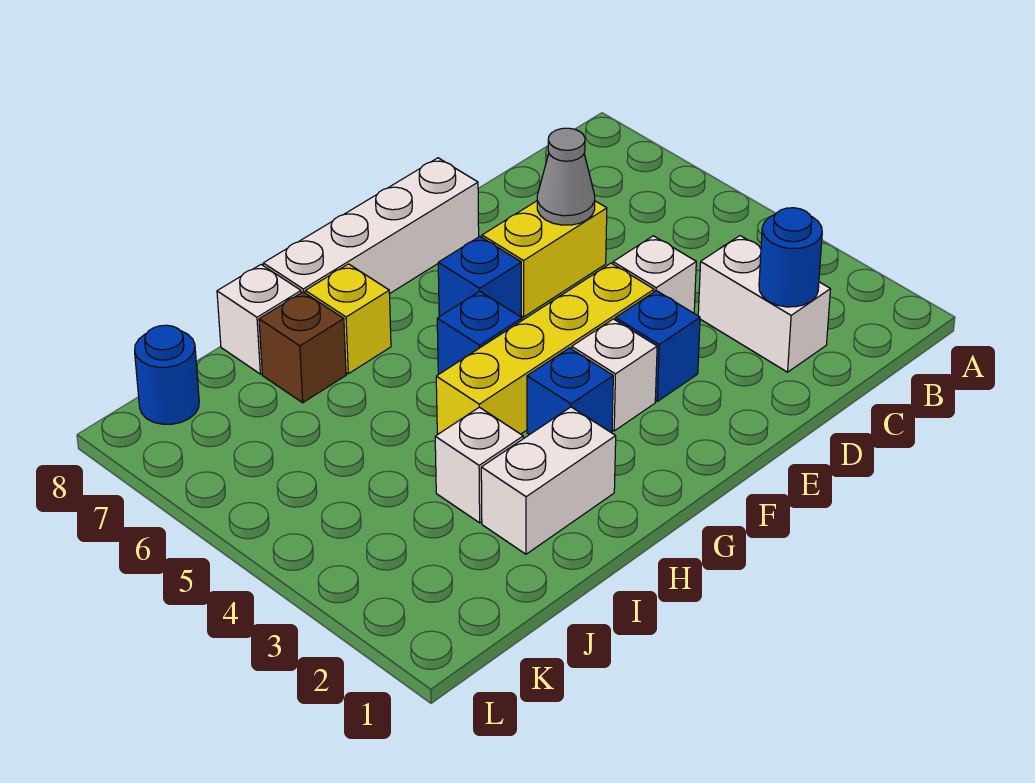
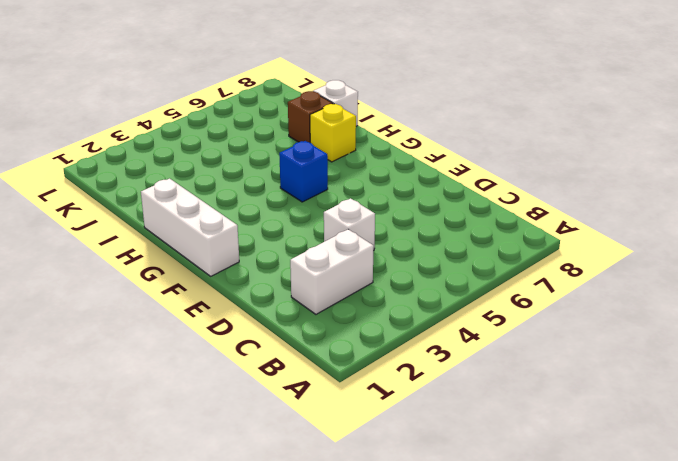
white brick F1:H1 level 1 -> none
none -> yellow brick D6:E6 level 1
none -> blue brick E3 level 1
none -> yellow brick E4:H4 level 1

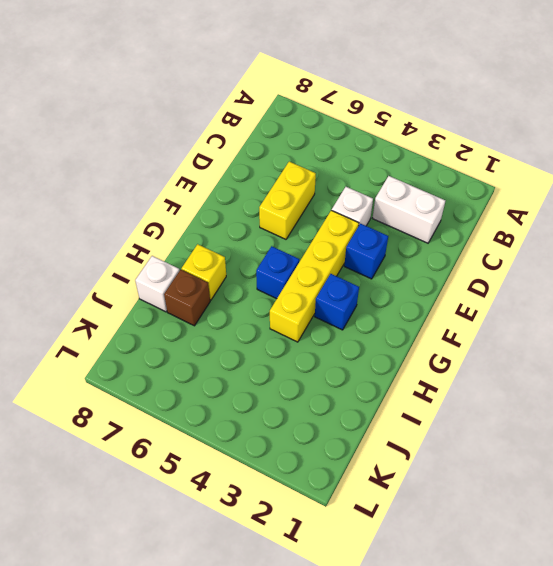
none -> white brick E8:H8 level 1
none -> white brick F3 level 1
none -> blue brick F6 level 1

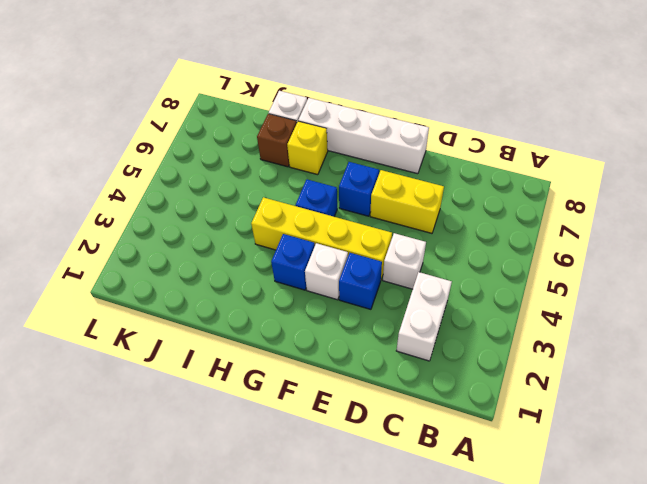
none -> white brick H2:I2 level 1
none -> white brick I3 level 1
none -> blue round brick K8 level 1

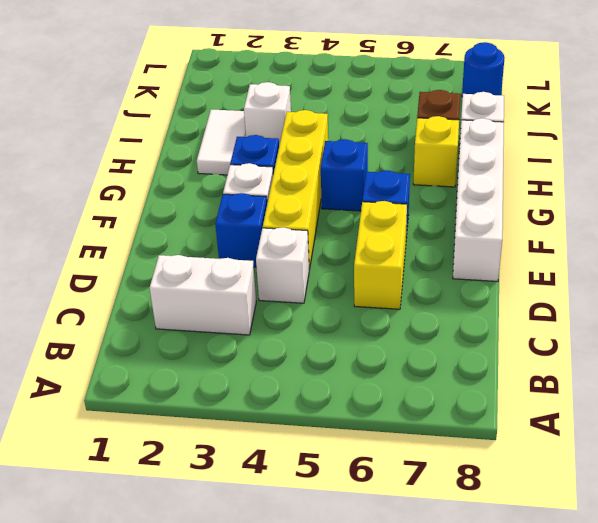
white tile H2:I2 level 1 -> white brick H2:I2 level 1
none -> blue round brick C2 level 2
none -> grey cone D6 level 2

